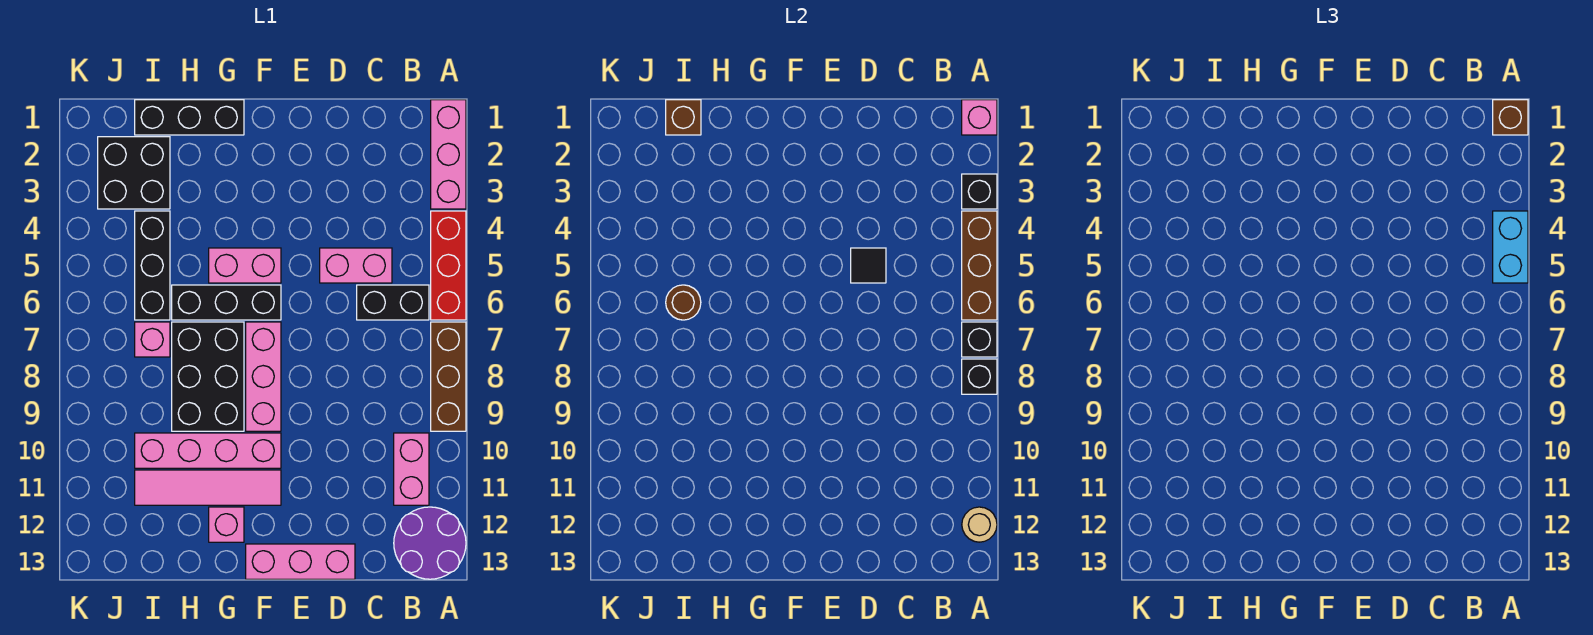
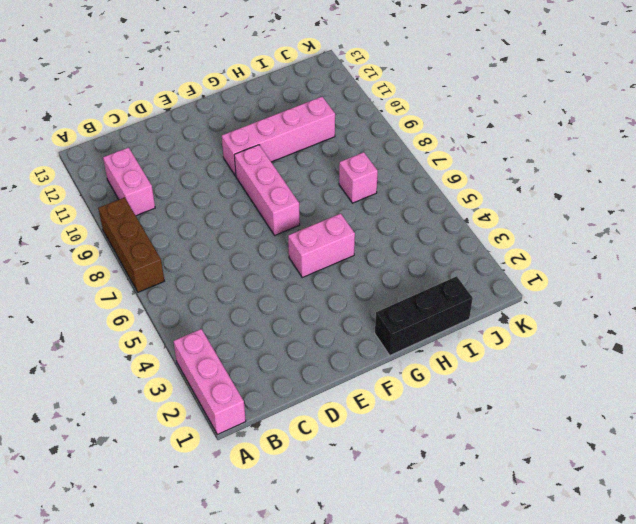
none -> red brick A4:A6 level 1
none -> purple round brick A12:B13 level 1
none -> black brick B6:C6 level 1
none -> pink brick C5:D5 level 1

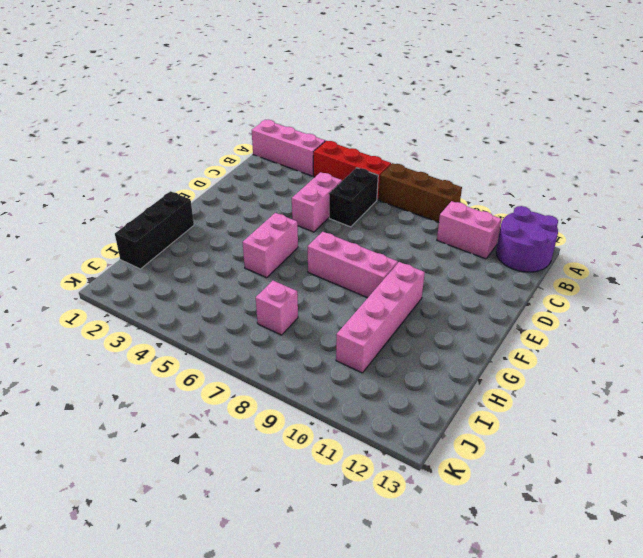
none -> pink brick D13:F13 level 1
none -> black brick F6:H6 level 1
none -> pink tile F11:I11 level 1
none -> black brick G7:H9 level 1

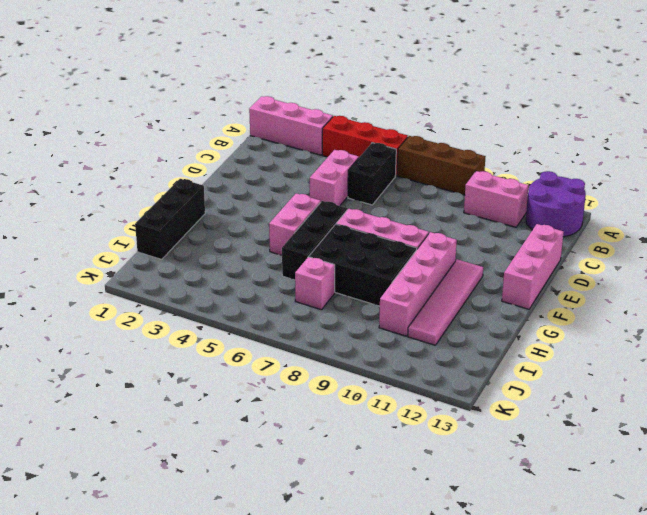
none -> pink brick G12 level 1
none -> black brick I2:J3 level 1
none -> black brick I4:I6 level 1
none -> pink brick A1 level 2

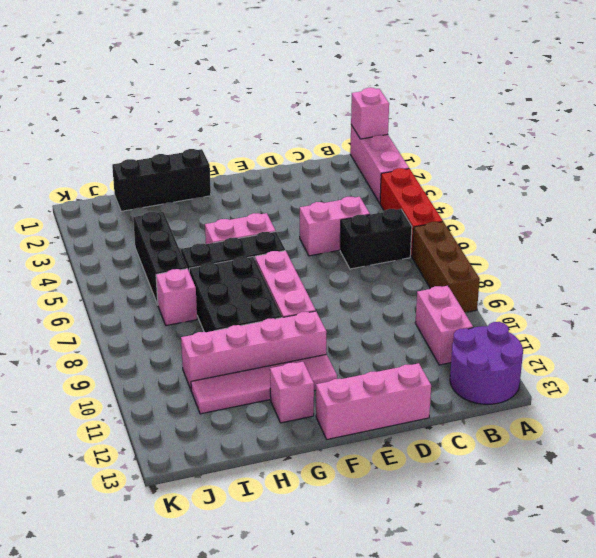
none -> black brick I2:J3 level 1
none -> black brick A3 level 2
none -> brown brick A4:A6 level 2
none -> black brick A7 level 2

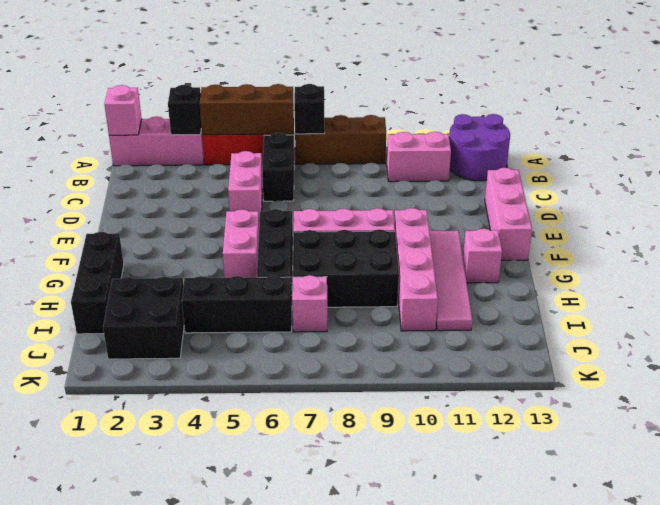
none -> black brick A8 level 2
none -> tan round brick A12 level 2
none -> black tile D5 level 2
none -> brown brick I1 level 2

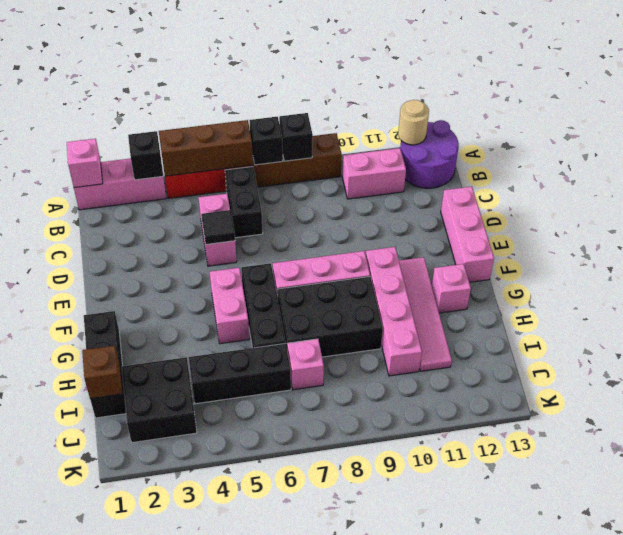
none -> brown round brick I6 level 2
none -> brown brick A1 level 3
none -> cyan brick A4:A5 level 3

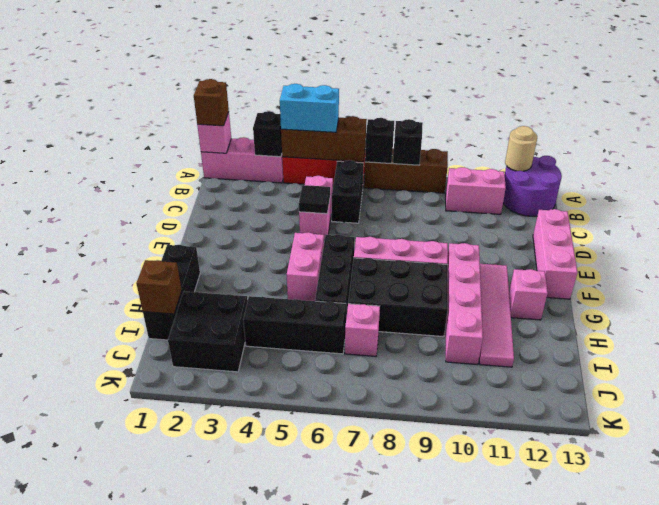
none -> brown round brick I6 level 2

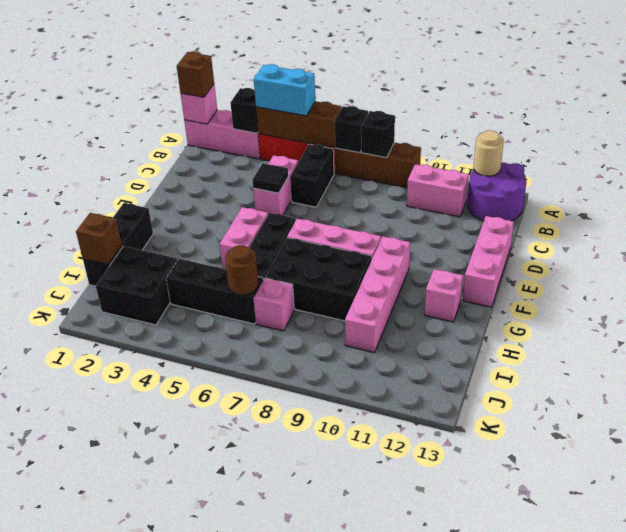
none -> pink tile F11:I11 level 1

